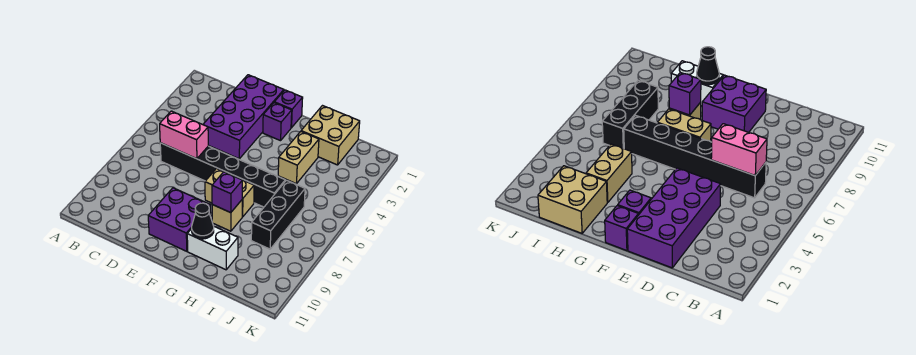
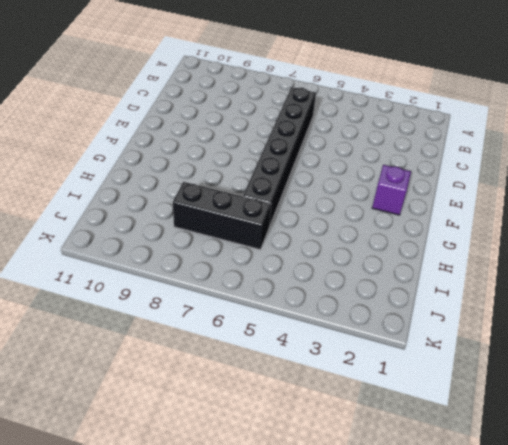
none -> purple brick D1:E4 level 1
none -> purple brick E9:F10 level 1
none -> purple brick F1 level 1

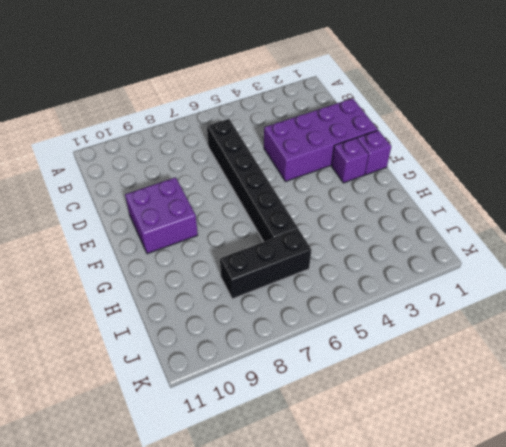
none -> tan brick F7:G7 level 1
none -> tan brick G8 level 1
none -> white brick G10:H10 level 1

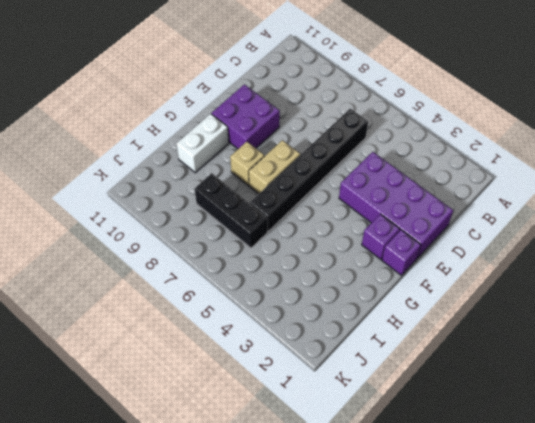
none -> tan brick H1:I2 level 1
none -> tan brick H3:H4 level 1
none -> pink brick C6:D6 level 2

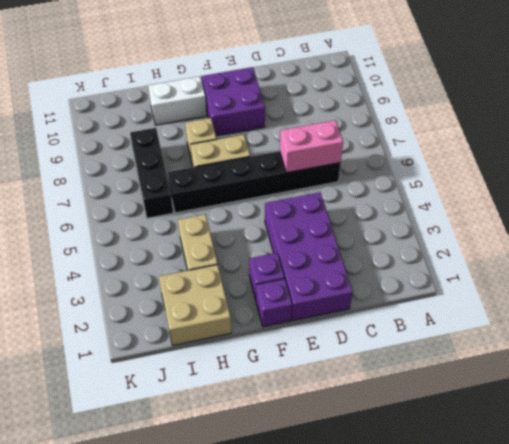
none -> purple brick G8 level 2
none -> black cone G10 level 2

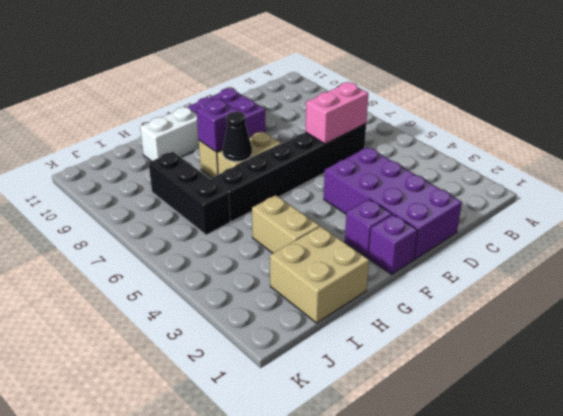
black cone G7 level 2 -> black cone G10 level 2

